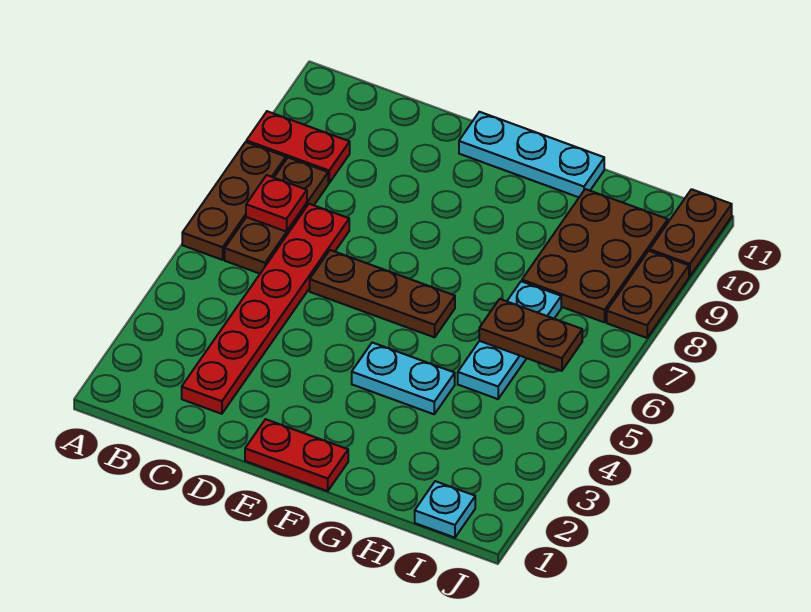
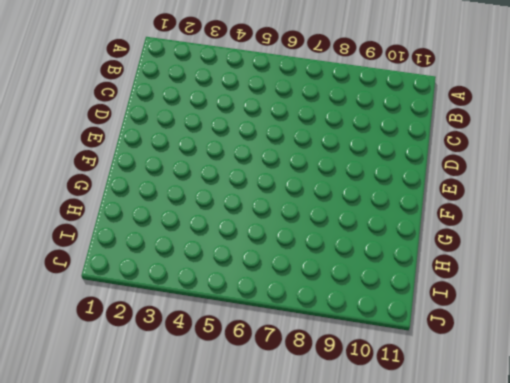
none -> brown plate A6:A8 level 1
none -> red plate A9:B9 level 1
none -> brown plate B6:B8 level 1

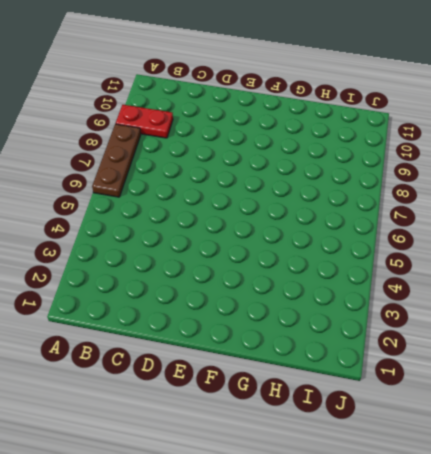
none -> brown plate B6:B8 level 1
none -> red plate C2:C7 level 1
none -> brown plate D6:F6 level 1

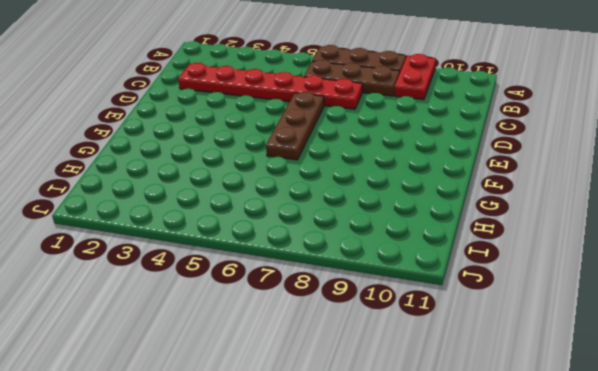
none -> red plate E1:F1 level 1
none -> cyan plate E11:G11 level 1
none -> cyan plate F4:G4 level 1

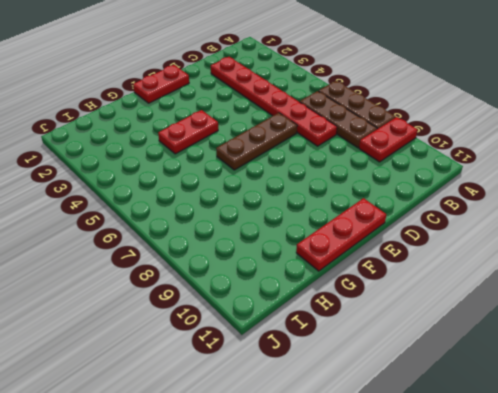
red plate E11:G11 level 1 -> cyan plate E11:G11 level 1
red plate F4:G4 level 1 -> cyan plate F4:G4 level 1
none -> cyan plate H5:H7 level 1
none -> brown plate H8:I10 level 1
none -> cyan plate I1 level 1

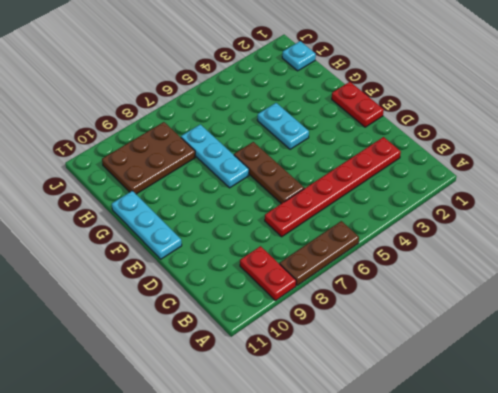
cyan plate F7:H7 level 1 -> cyan plate H5:H7 level 1
none -> brown plate B6:B8 level 1
none -> brown plate J8:J9 level 1
none -> brown plate J10:J11 level 1

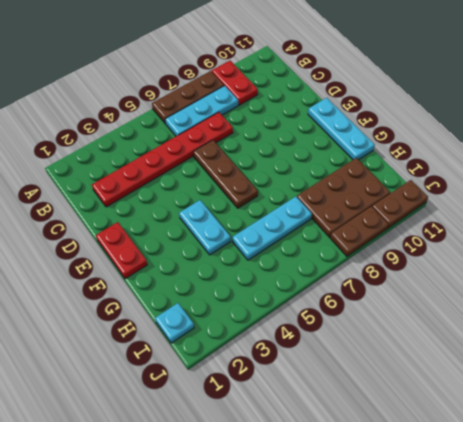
cyan plate B6:B8 level 1 -> brown plate B6:B8 level 1
none -> red plate B7 level 2
none -> brown plate H6:I6 level 2

